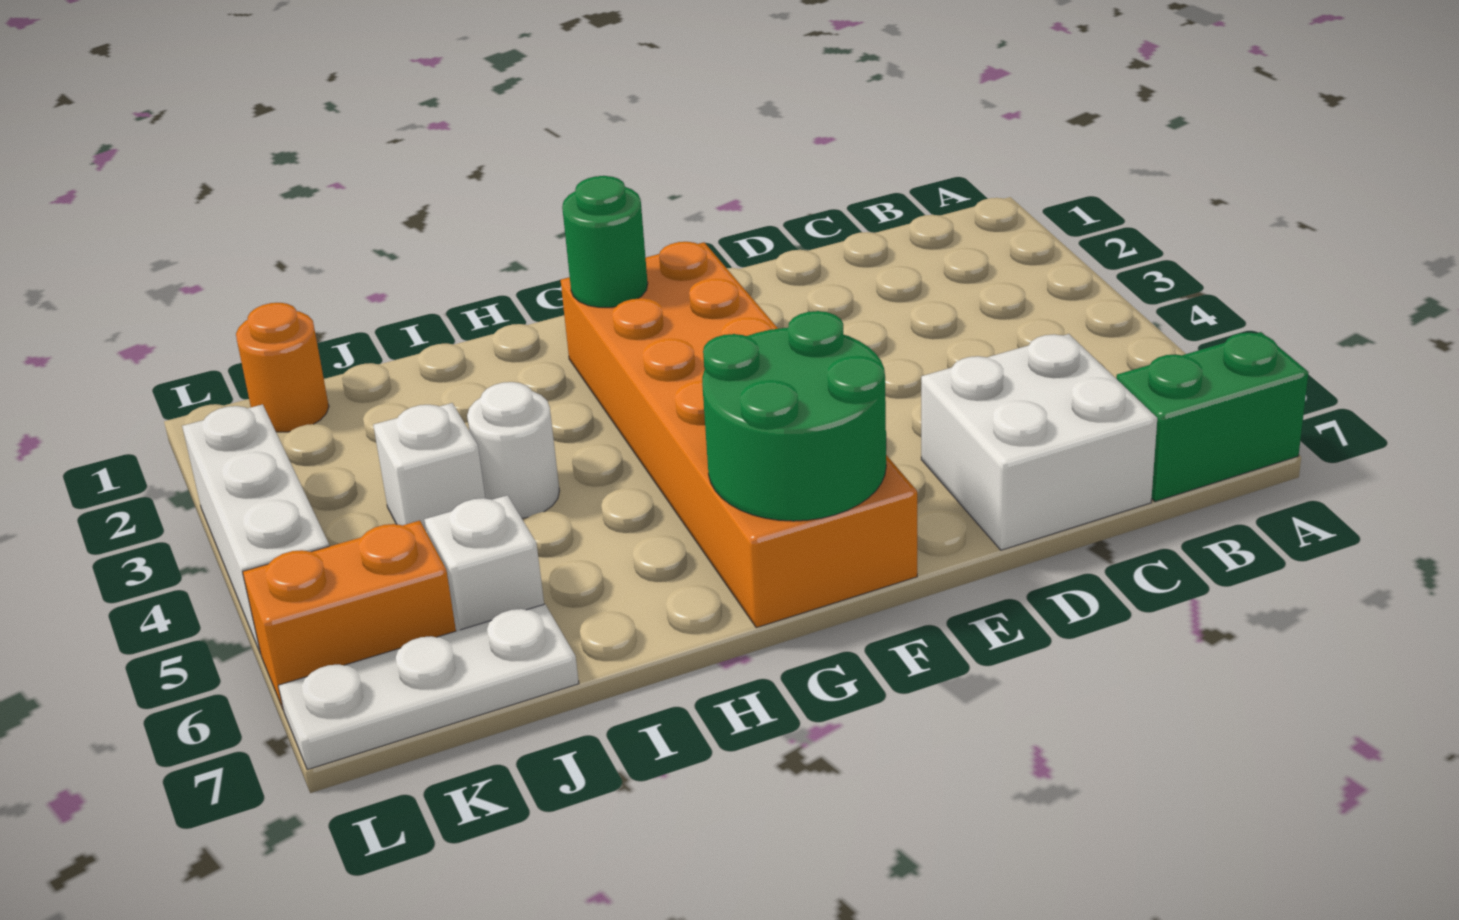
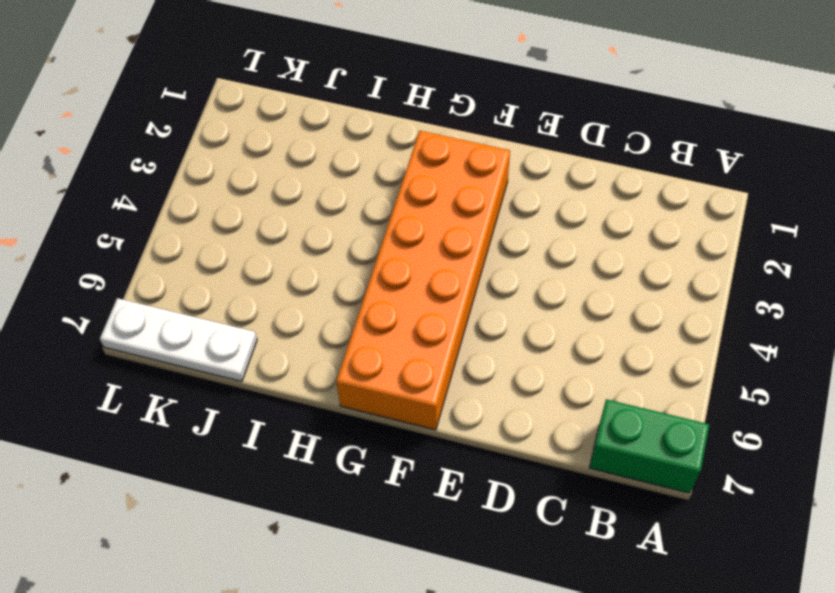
none -> white brick C6:D7 level 1
none -> white round brick I4 level 1
none -> white brick J4 level 1

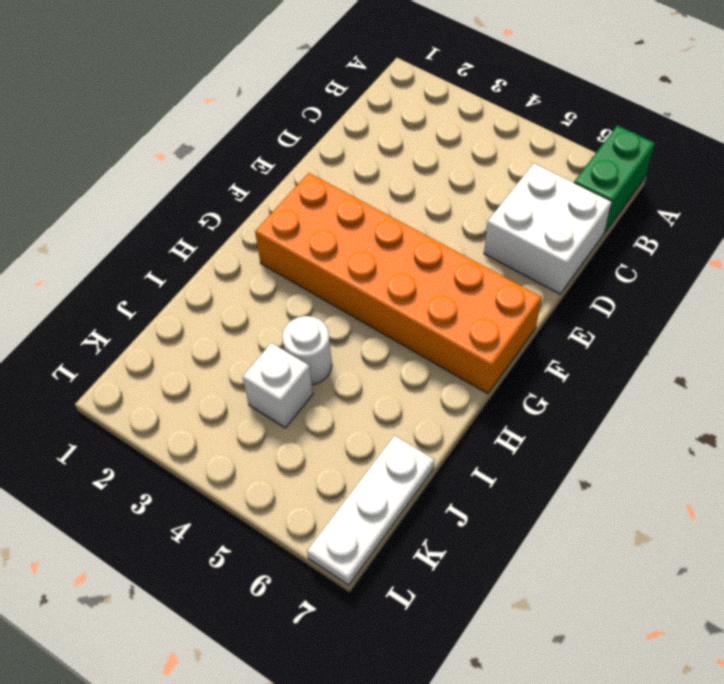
none -> white brick J6 level 1
none -> orange round brick K1 level 1
none -> orange brick K6:L6 level 1

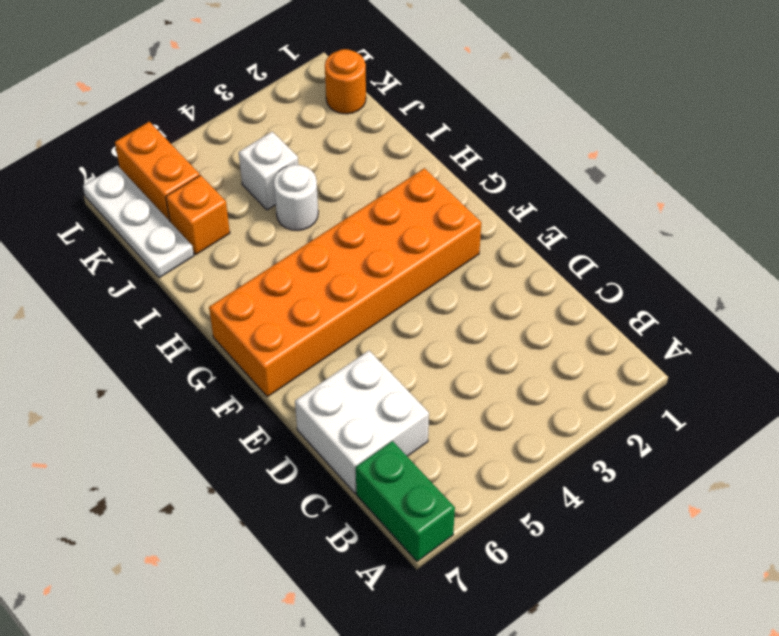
orange brick J6 level 1 -> white brick J6 level 1
none -> white brick L3:L5 level 1
none -> green round brick F6:G7 level 2
none -> green round brick G2 level 2

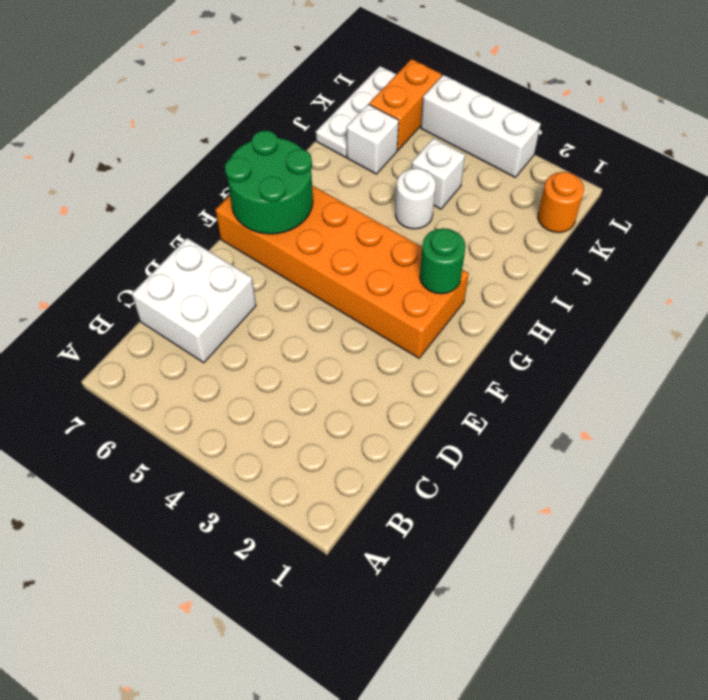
none -> green brick A7:B7 level 1

